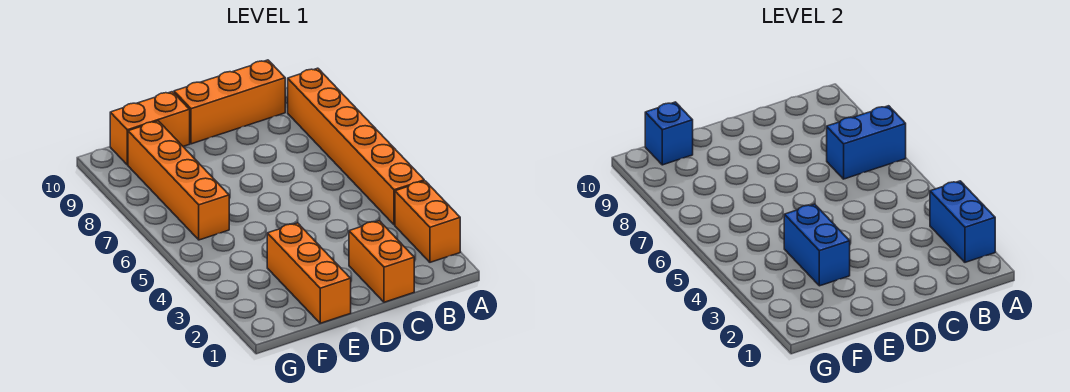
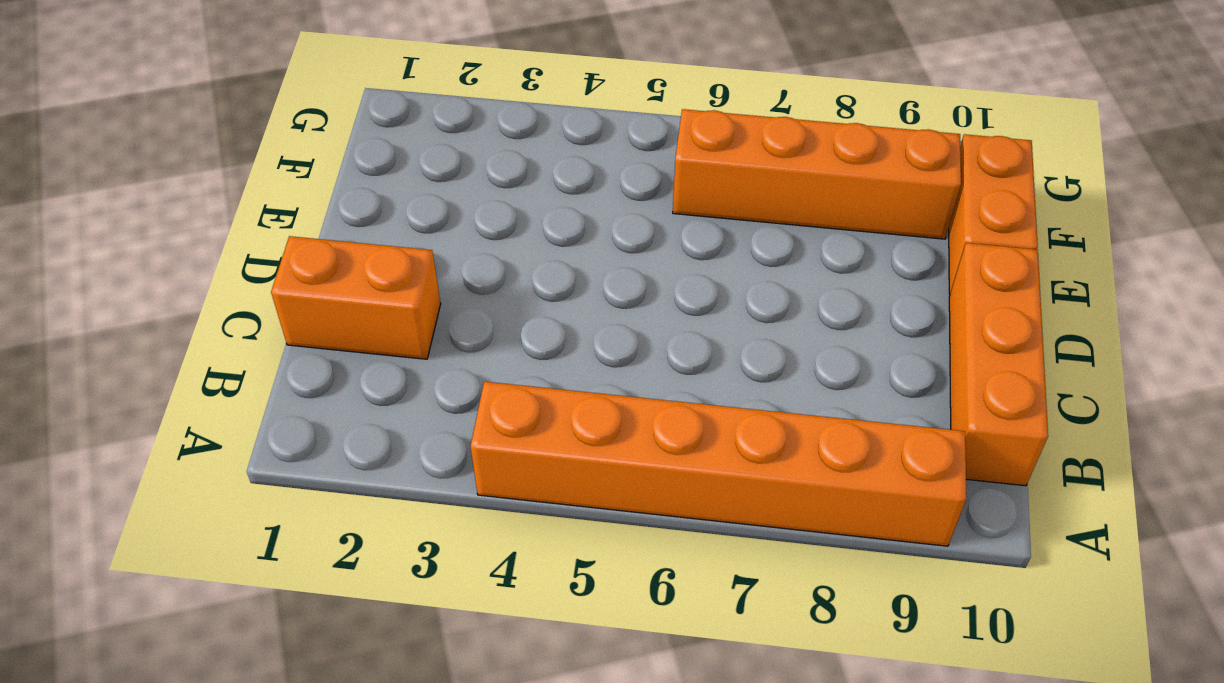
none -> orange brick A2:A3 level 1
none -> orange brick E1:E3 level 1

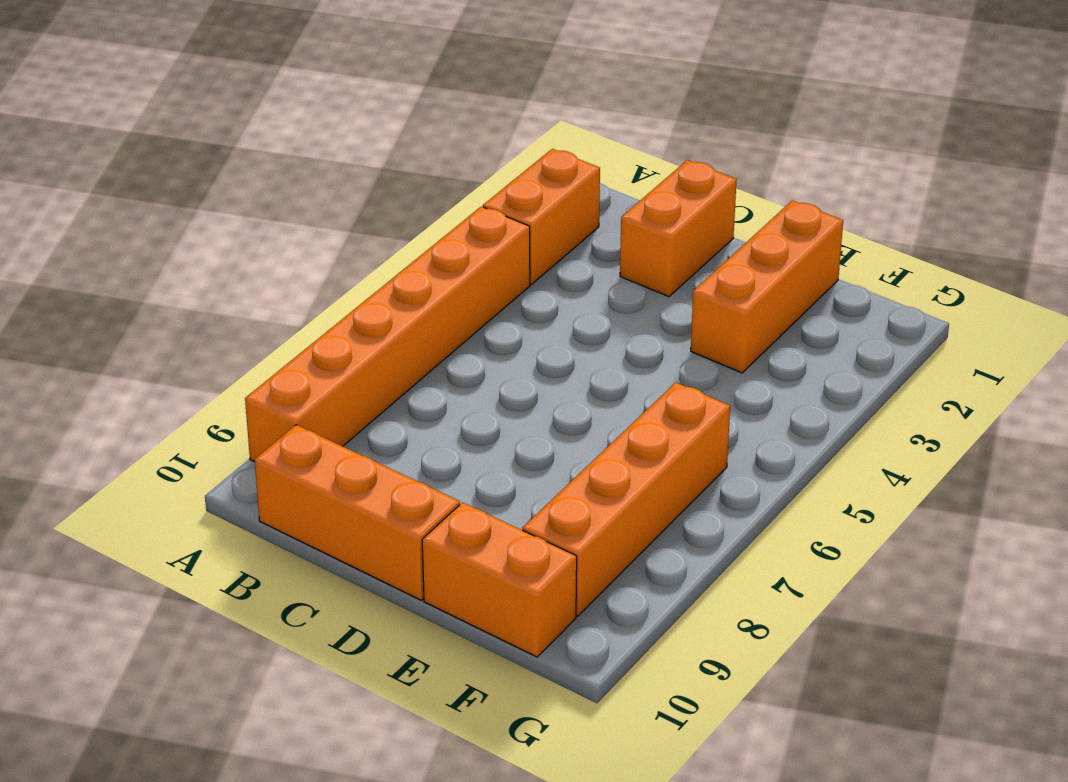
none -> blue brick A2:A3 level 2
none -> blue brick A7:B7 level 2

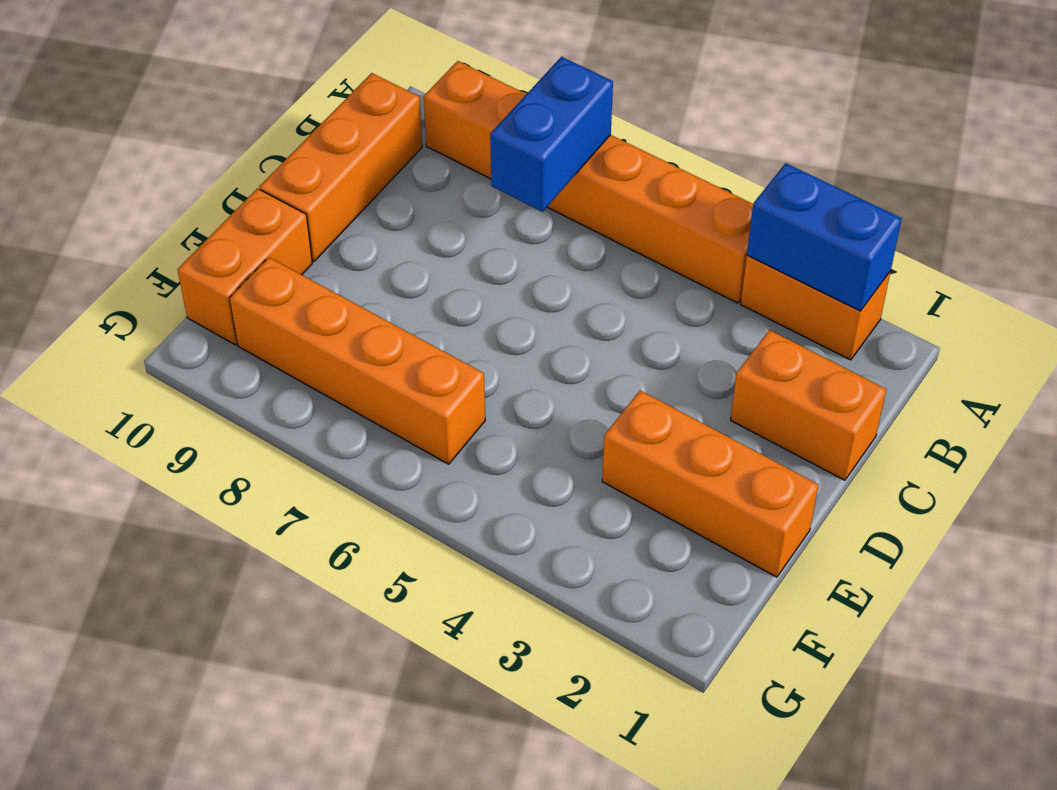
none -> blue brick E3:E4 level 2
none -> blue brick F10 level 2

